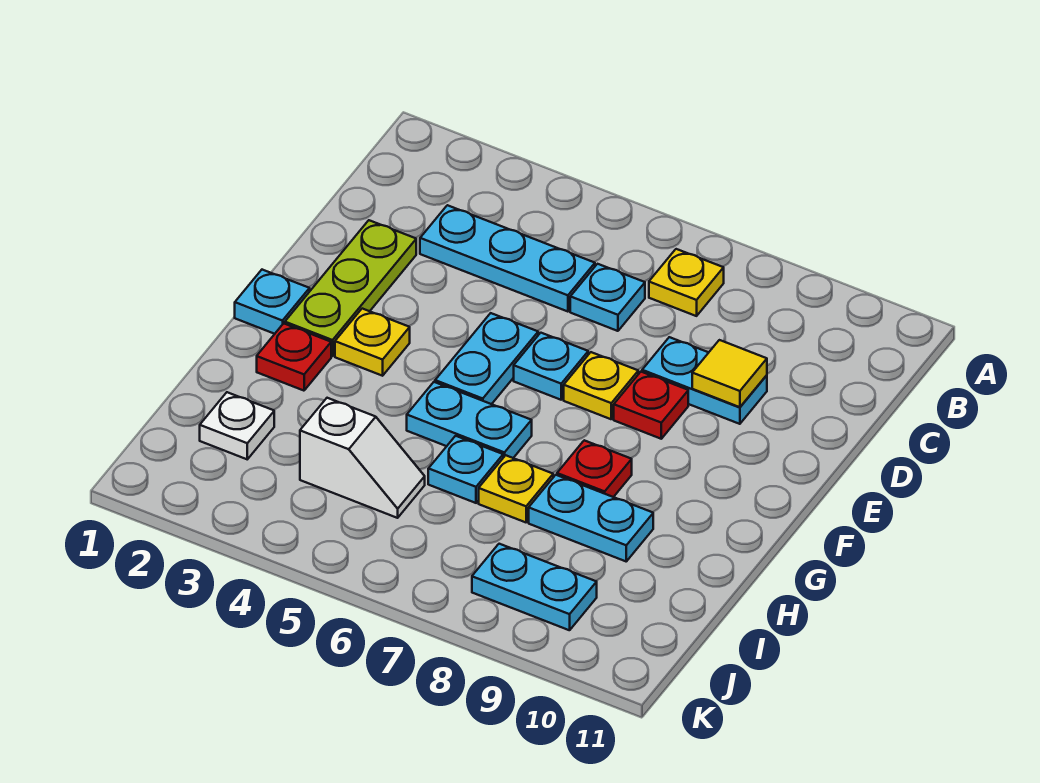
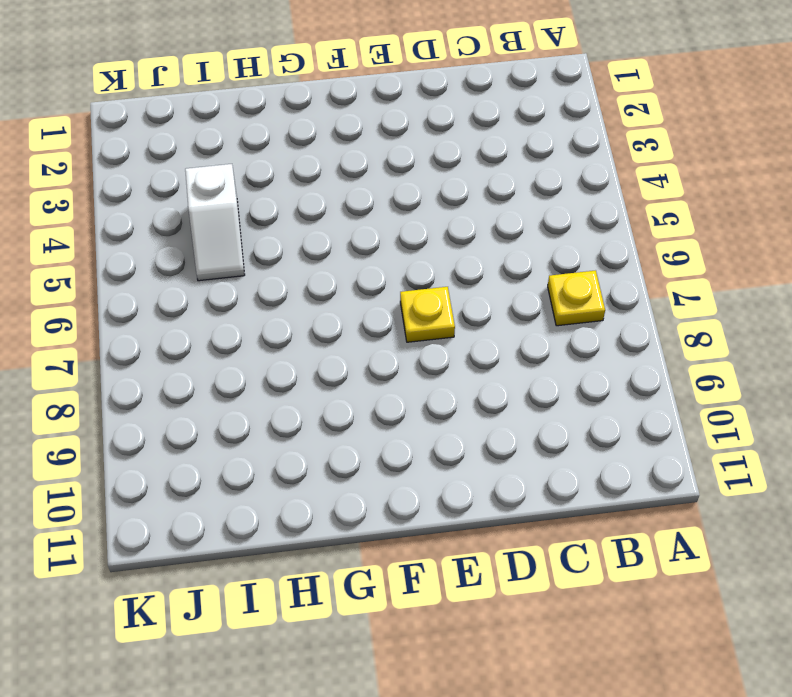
none -> cyan plate C3:C5 level 1
none -> cyan plate C6 level 1
none -> lime plate D2:F2 level 1

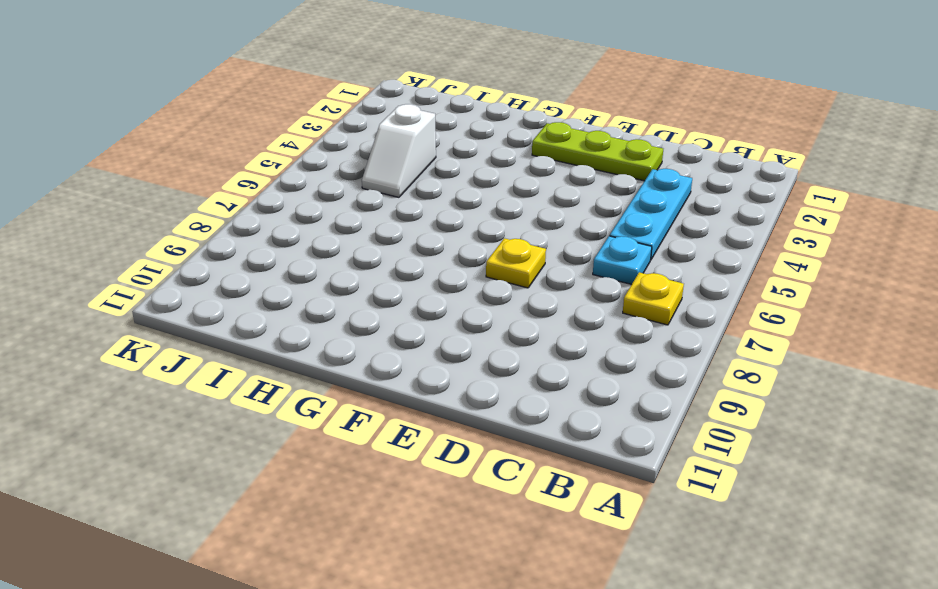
none -> cyan plate D8:D9 level 1
none -> cyan plate E5:F5 level 1
none -> cyan plate E6 level 1

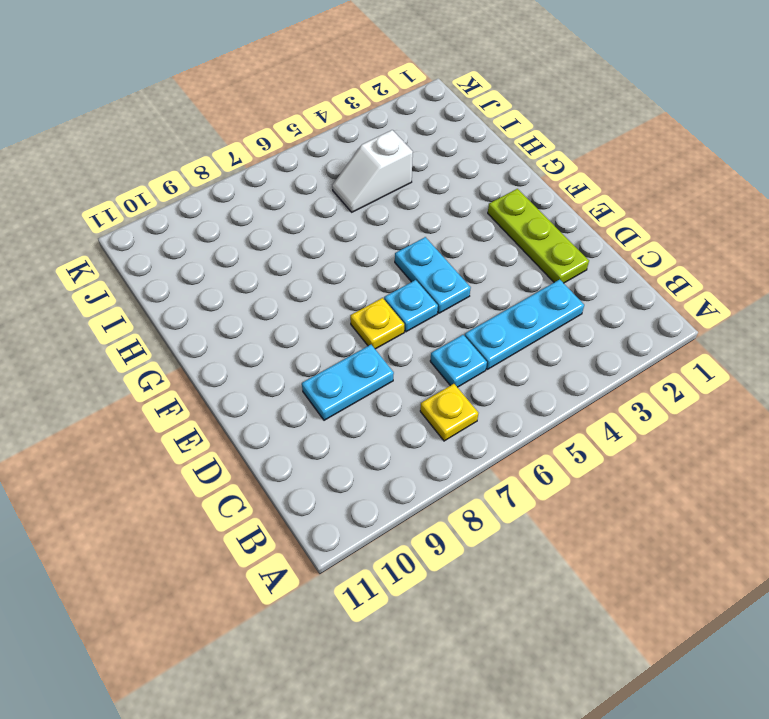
none -> red plate E8 level 1
none -> cyan plate F1 level 1
none -> yellow plate F3 level 1

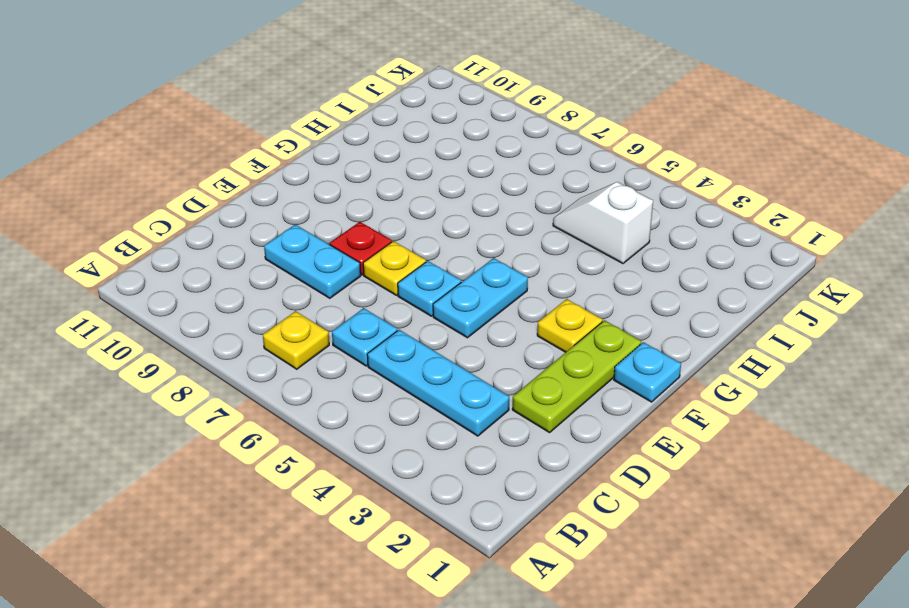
none -> red plate G2 level 1
none -> cyan plate G5:G6 level 1
none -> red plate G8 level 1

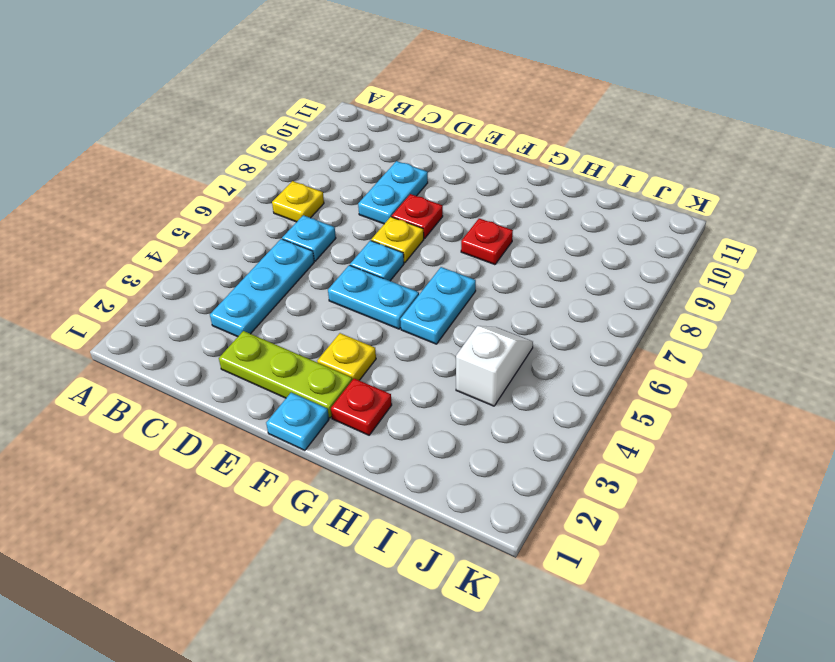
none -> cyan plate H6 level 1
none -> yellow plate H7 level 1
none -> cyan plate H8:H9 level 1

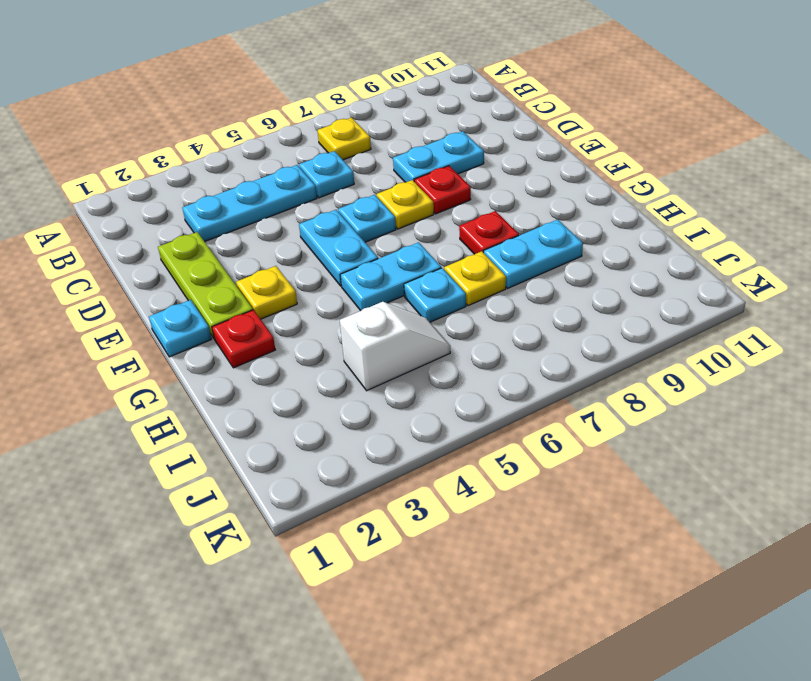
none -> white plate I2 level 1
none -> cyan plate J8:J9 level 1
none -> yellow tile D9 level 2

